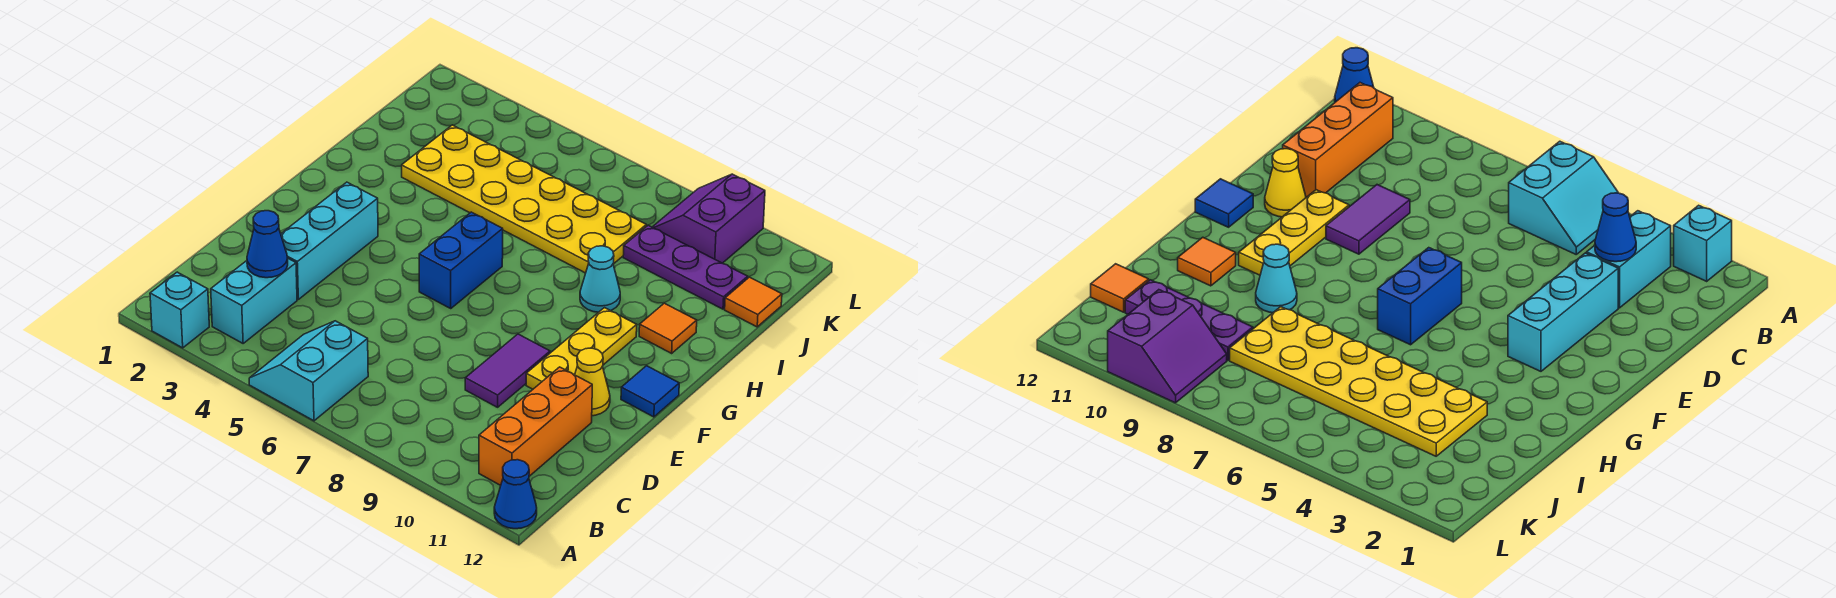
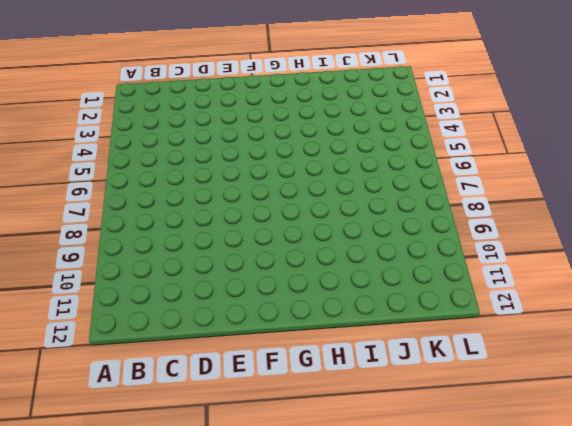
none -> cyan brick A2 level 1
none -> cyan slope A5:B6 level 1 top 6
none -> blue cone A12 level 1

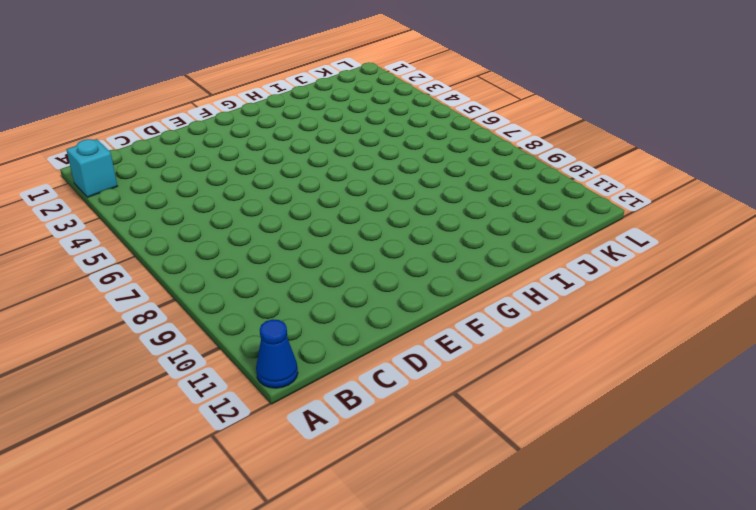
none -> cyan slope A5:B6 level 1 top 6
none -> cyan brick B3:C3 level 1
none -> orange brick B11:D11 level 1

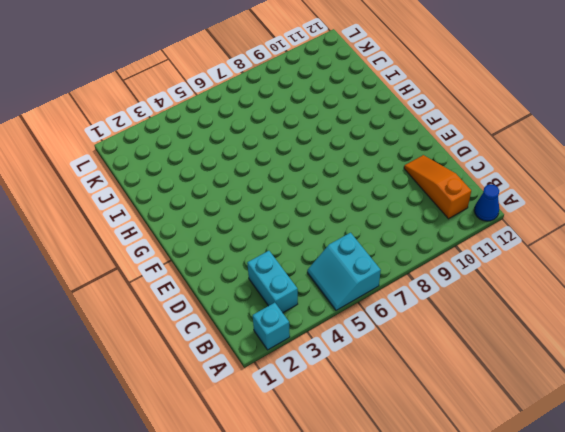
orange slope B11:D11 level 1 top B -> orange brick B11:D11 level 1
none -> cyan brick D3:F3 level 1
none -> purple tile D9:E9 level 1
none -> yellow plate E10:G10 level 1

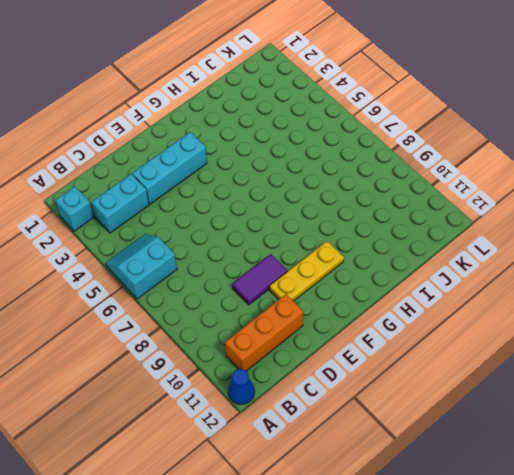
none -> yellow cone E11 level 1
none -> blue brick F6:G6 level 1
none -> blue tile F12 level 1

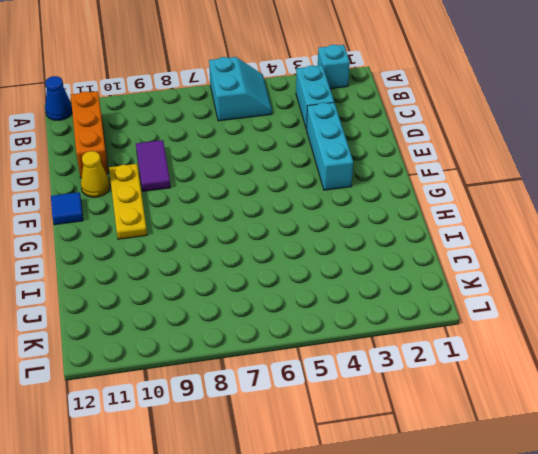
none -> blue brick F6:G6 level 1
none -> cyan cone H9 level 1
none -> orange tile H11 level 1

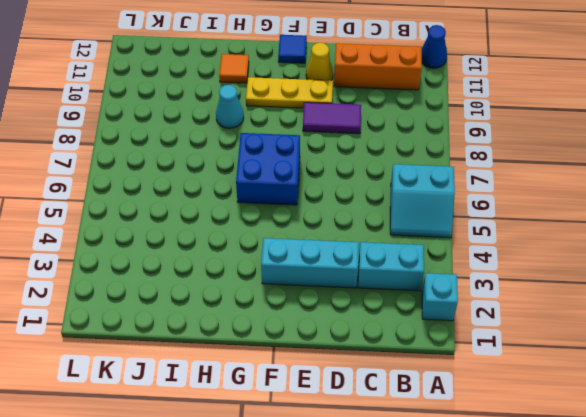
blue brick F6:G7 level 1 -> blue brick F6:G6 level 1
none -> yellow plate I3:J8 level 1
none -> purple plate J9:J11 level 1
none -> orange tile J12 level 1

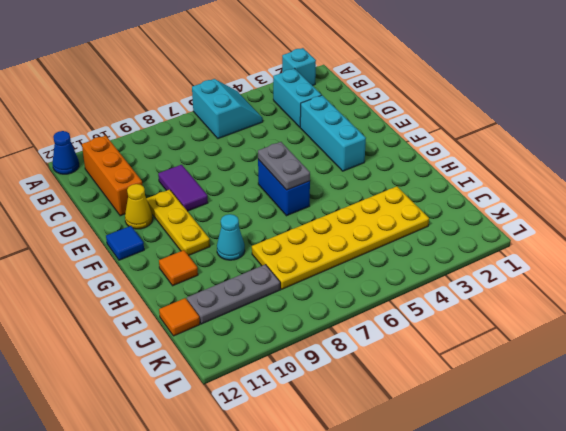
grey plate F6:G6 level 2 -> none
grey plate J9:J11 level 1 -> purple plate J9:J11 level 1
none -> purple slope K9:L10 level 1 top 10
none -> blue cone C3 level 2

